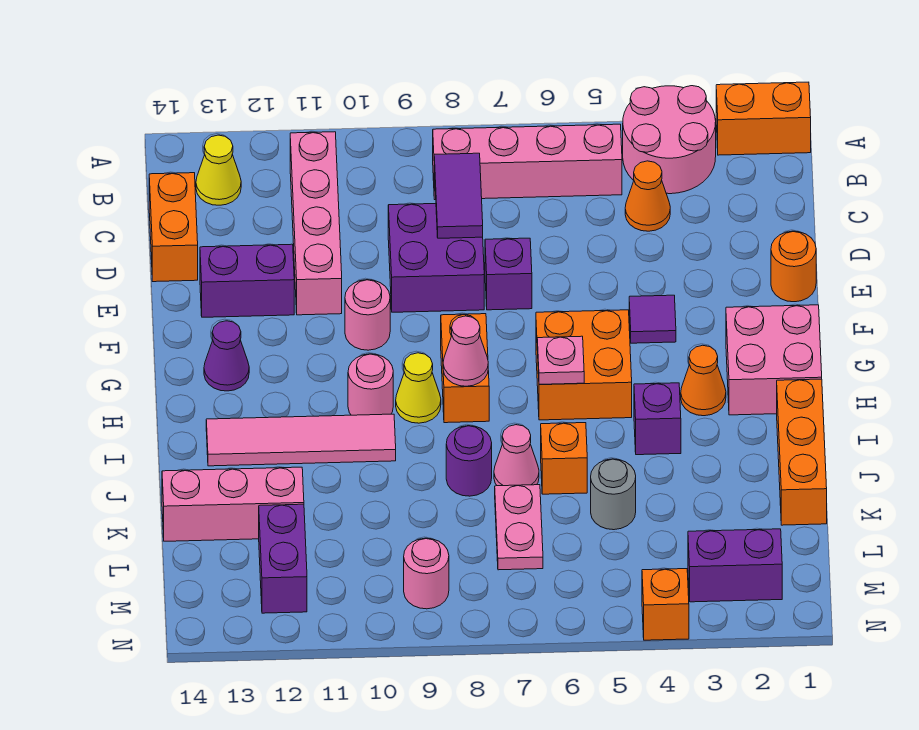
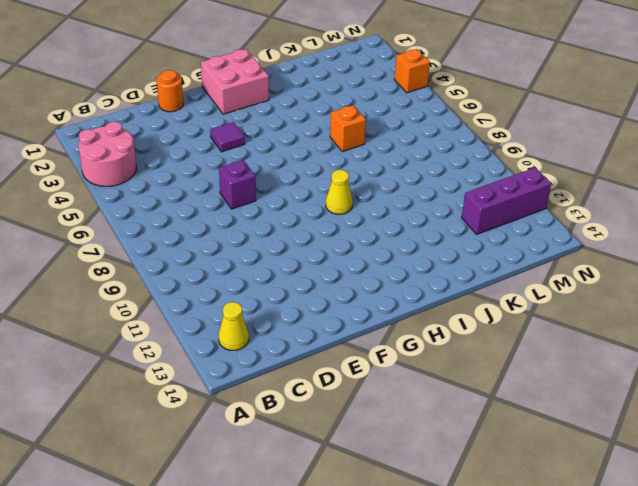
purple brick L12:N12 level 1 -> purple brick L12:M12 level 1
none -> orange brick A1:A2 level 1
none -> pink brick B5:B8 level 1
none -> pink brick B11:E11 level 1
none -> orange cone C4 level 1

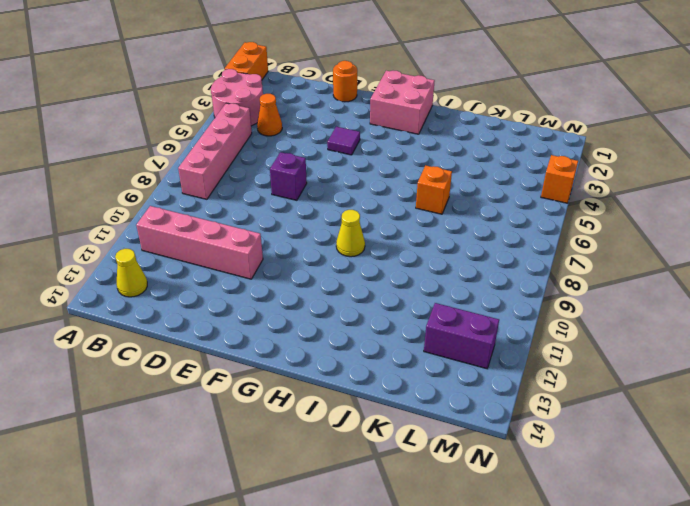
none -> orange brick C14:D14 level 1
none -> purple brick D8:E9 level 1
none -> purple brick E12:E13 level 1
none -> pink round brick F10 level 1

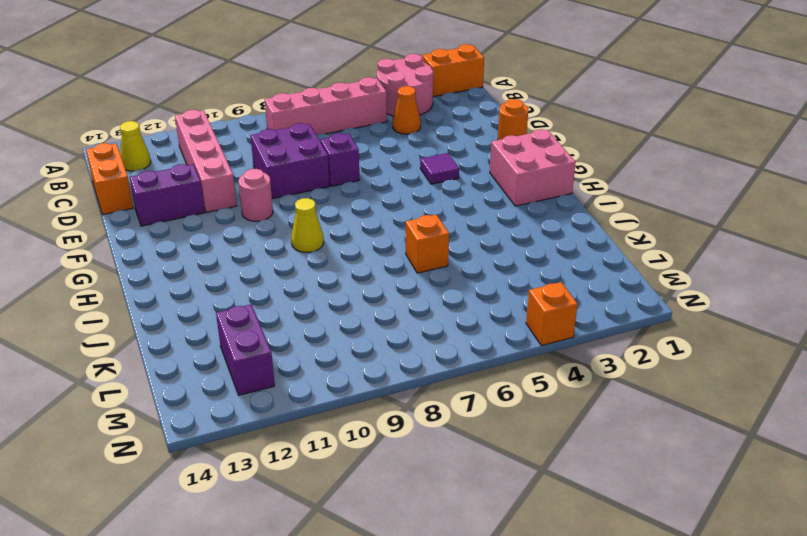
none -> orange brick G5:H6 level 1
none -> orange brick G8:H8 level 1
none -> purple cone G13 level 1
none -> orange cone H3 level 1

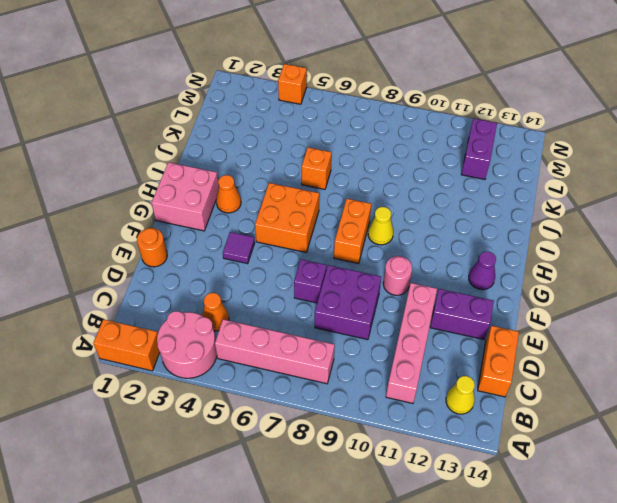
none -> pink round brick H10 level 1
none -> orange brick I1:K1 level 1
none -> purple brick I4 level 1
none -> pink tile I10:I13 level 1

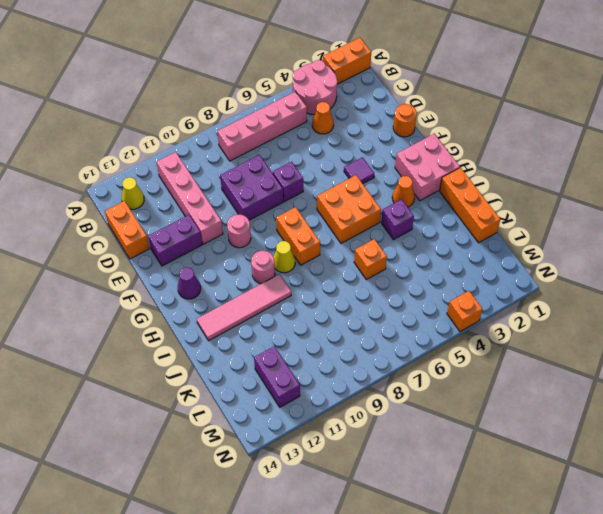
none -> pink cone J7 level 1
none -> purple round brick J8 level 1
none -> grey round brick K5 level 1
none -> pink plate K7:L7 level 1

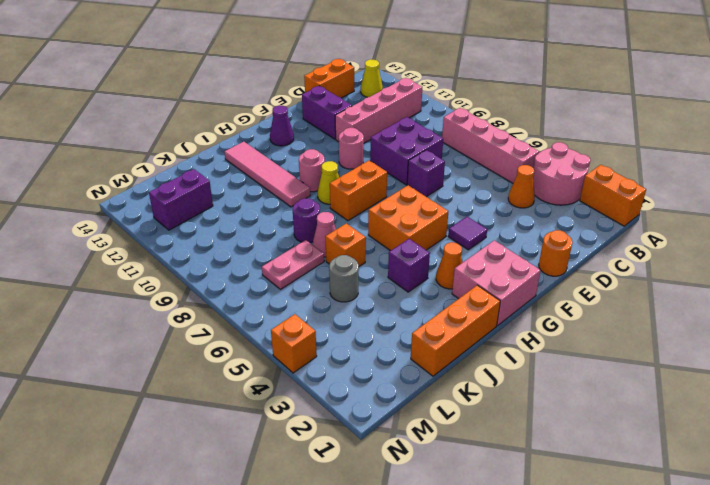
none -> pink brick K12:K14 level 1
none -> purple brick M2:M3 level 1
none -> pink round brick M9 level 1
none -> purple tile C8:D8 level 2

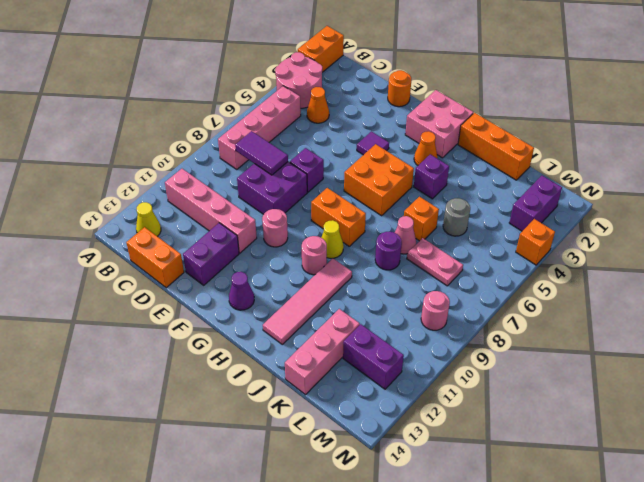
none -> pink plate H6 level 2
none -> pink cone H8 level 2

